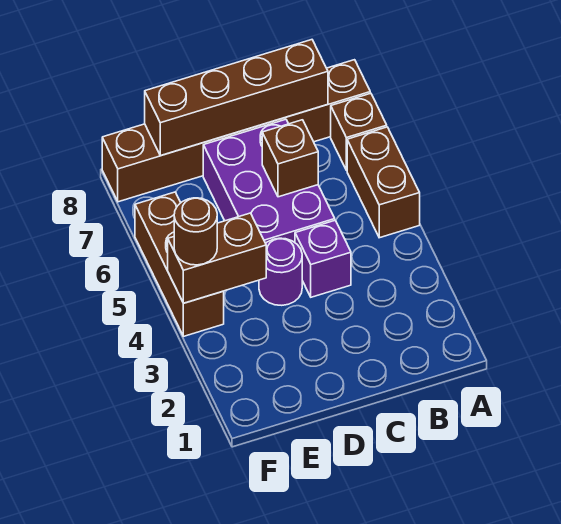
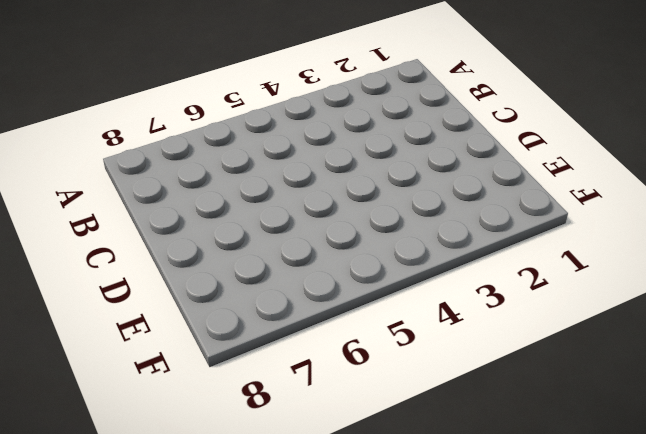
none -> brown brick A5:A6 level 1
none -> brown brick A7 level 1

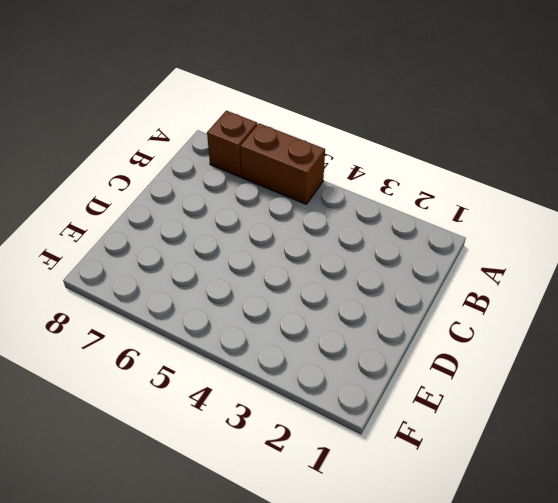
none -> brown brick A8:F8 level 1
none -> purple brick C4 level 1

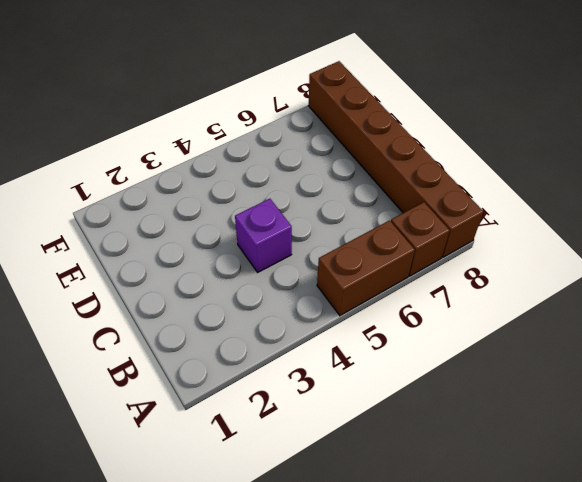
none -> purple brick C5:D7 level 1
none -> purple round brick D4 level 1

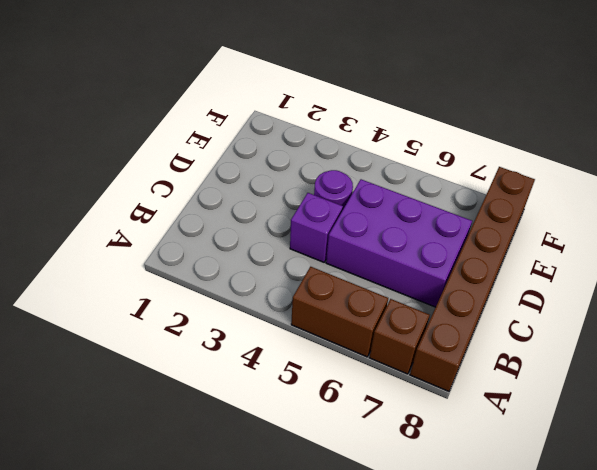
none -> brown brick F4:F6 level 1
none -> brown brick B8:E8 level 2

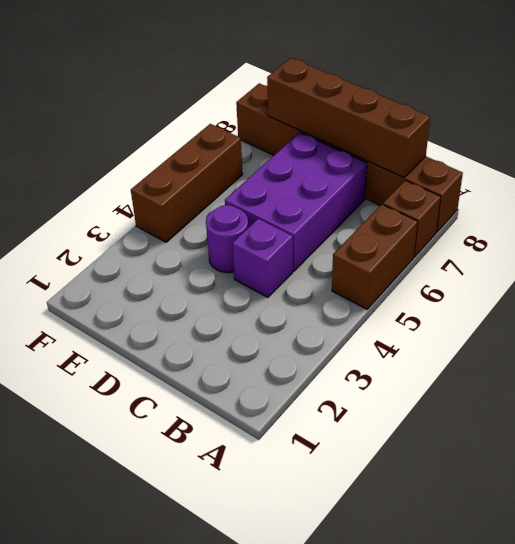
none -> brown brick C6 level 2
none -> brown brick E4:F4 level 2

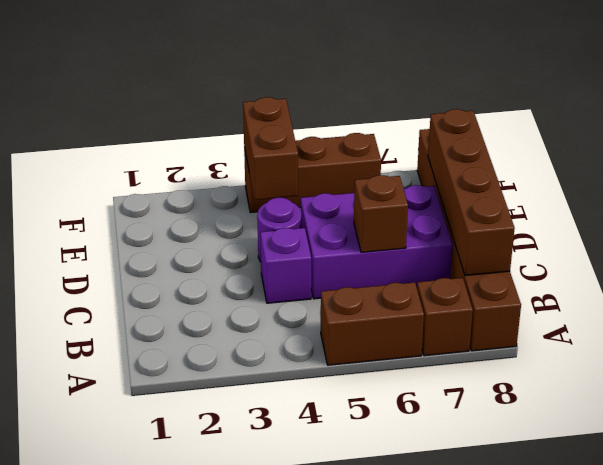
none -> brown round brick F4 level 3

